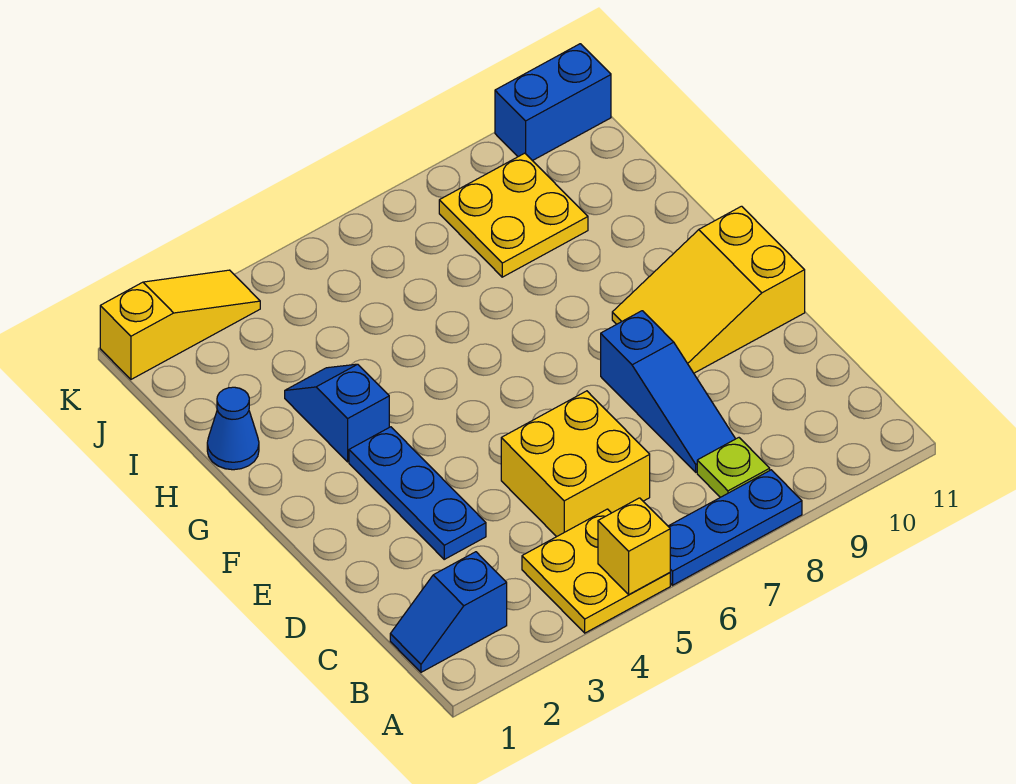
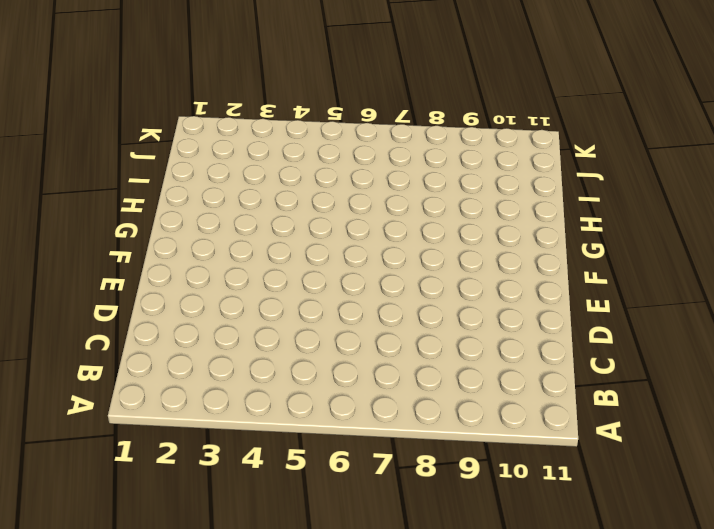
none -> yellow plate A4:B5 level 1
none -> blue plate A6:A8 level 1
none -> blue slope B1:B2 level 1 top 2

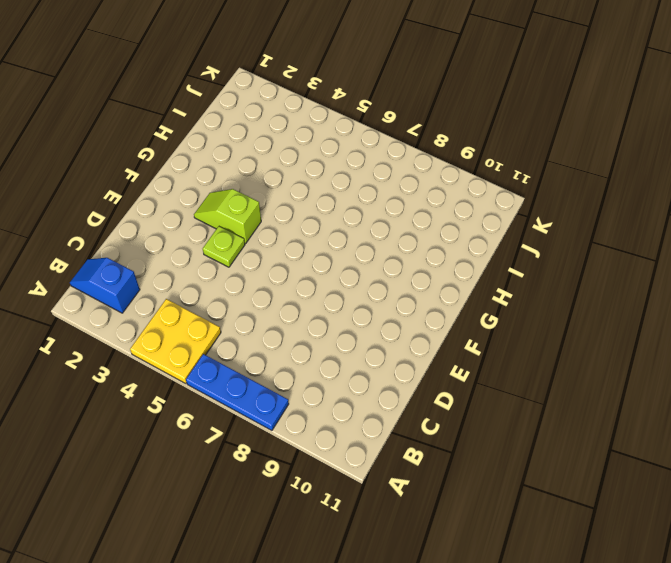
lime plate E4 level 1 -> lime plate B8 level 1
lime slope F3:F4 level 1 top 4 -> blue plate D3:F3 level 1
none -> yellow brick C5:D6 level 1
none -> blue slope C8:E8 level 1 top E
none -> yellow slope E9:F11 level 1 top 11

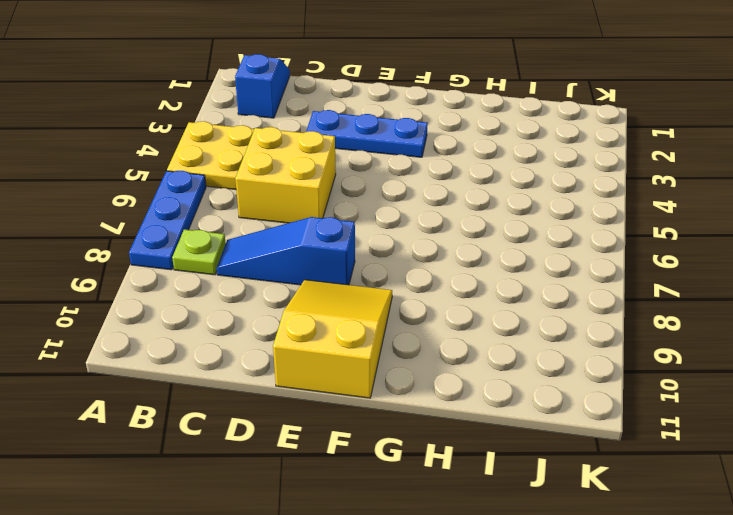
none -> blue slope G3:H3 level 1 top G
none -> blue cone H1 level 1
none -> yellow plate I8:J9 level 1

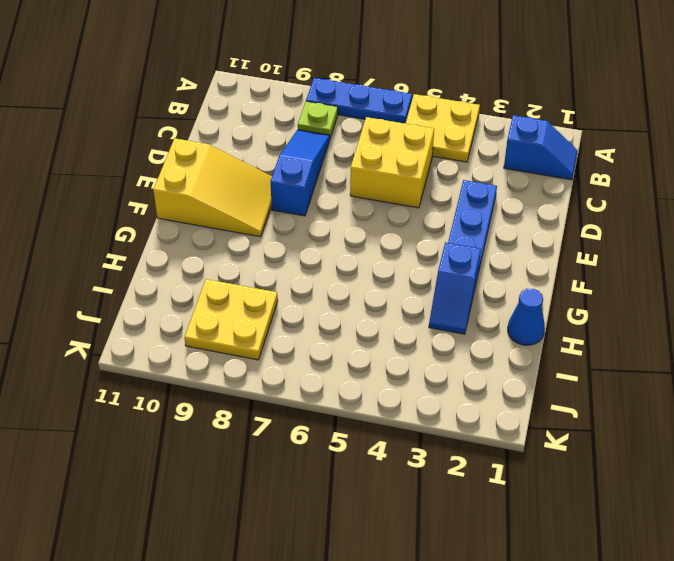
none -> yellow slope K1:K3 level 1 top 1
none -> blue brick K10:K11 level 1
none -> yellow brick A5 level 2

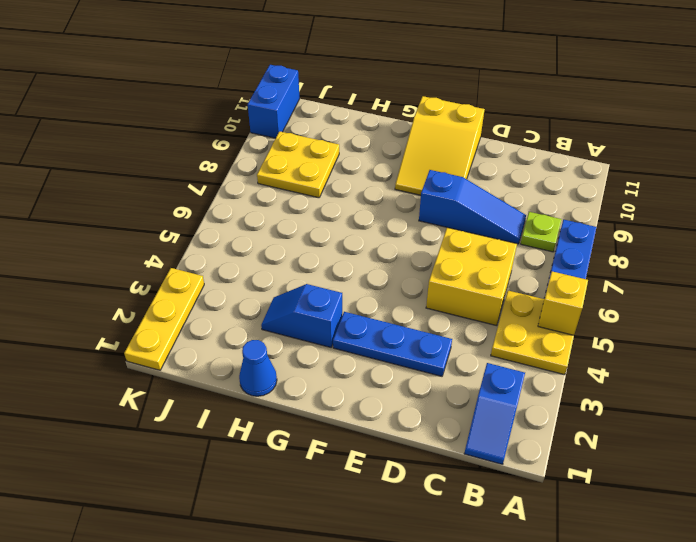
yellow plate K1:K3 level 1 -> yellow slope K1:K3 level 1 top 1

